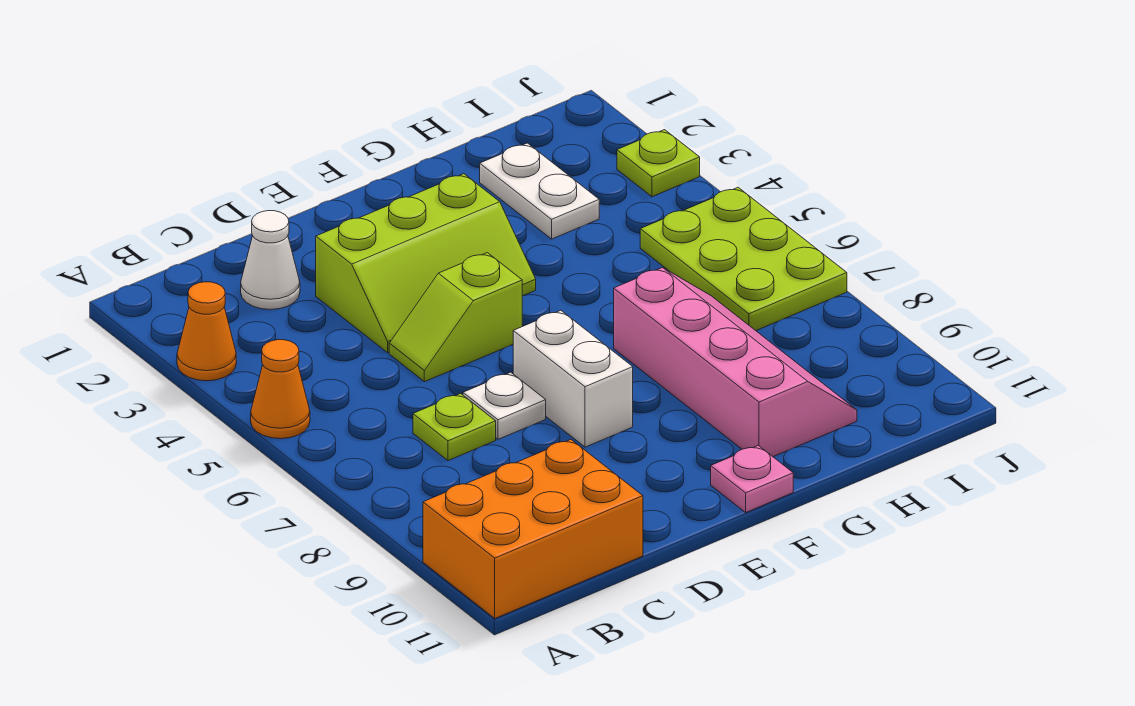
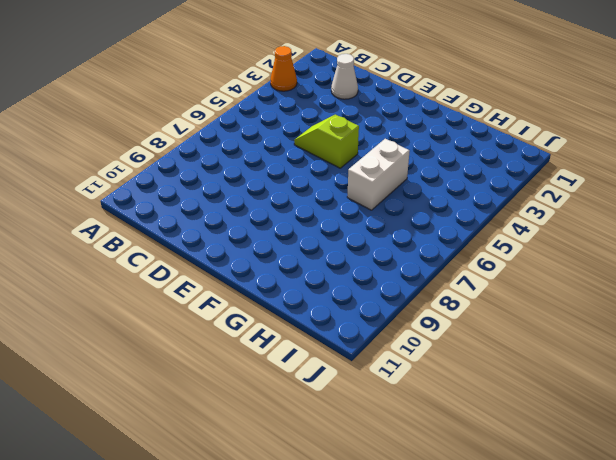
white brick G5:G6 level 1 -> white brick E7:E8 level 1
none -> orange cone A5 level 1
none -> orange brick A10:C11 level 1
none -> lime plate C7 level 1

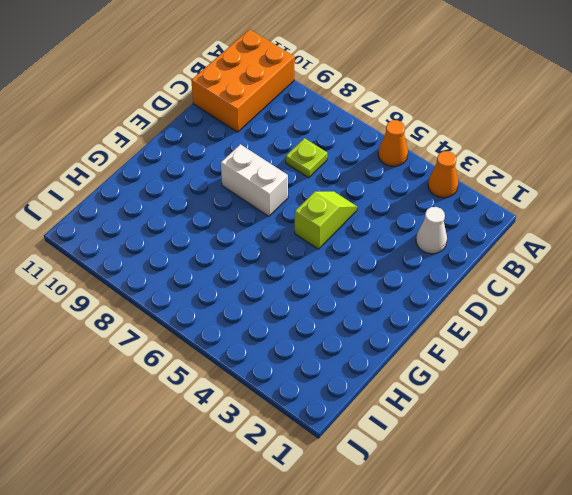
none -> lime slope D3:F4 level 1 top 3
none -> white plate D7 level 1
none -> pink plate F11 level 1

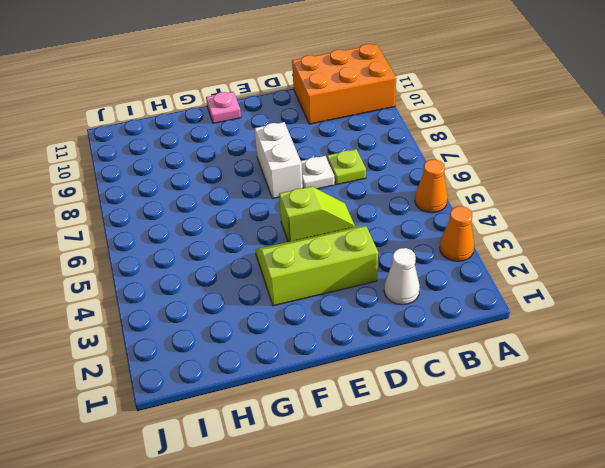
none -> pink slope G7:H10 level 1 top G
none -> white plate H2:H3 level 1
none -> lime plate I5:J7 level 1

